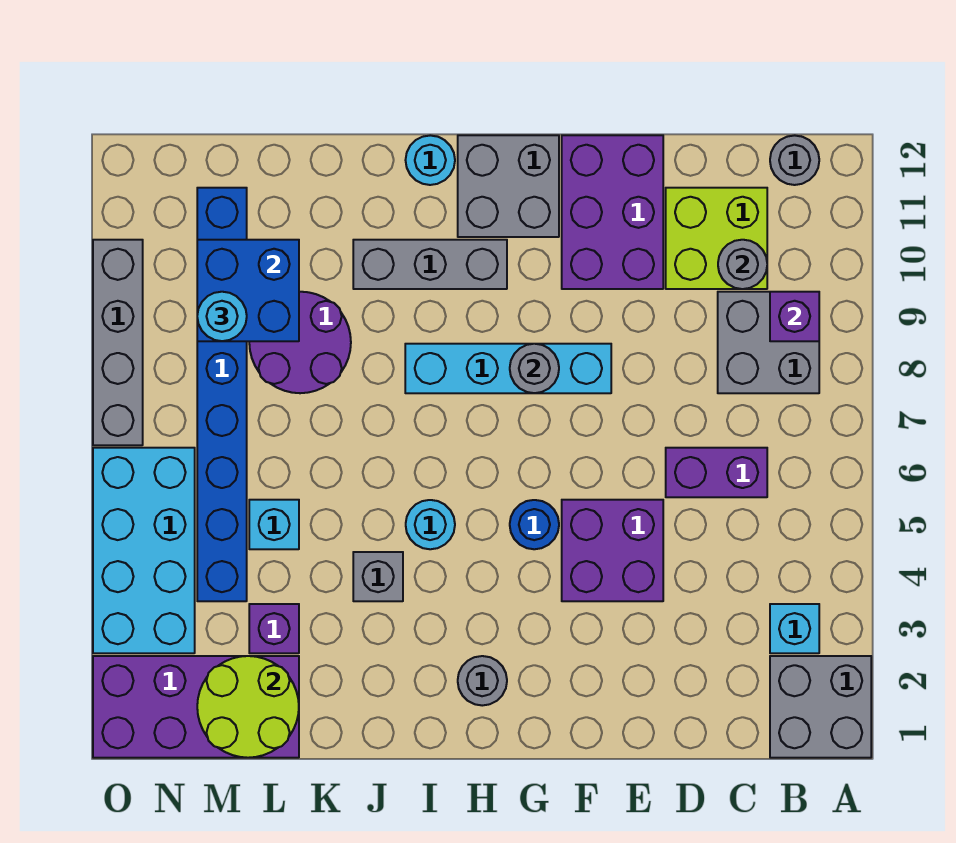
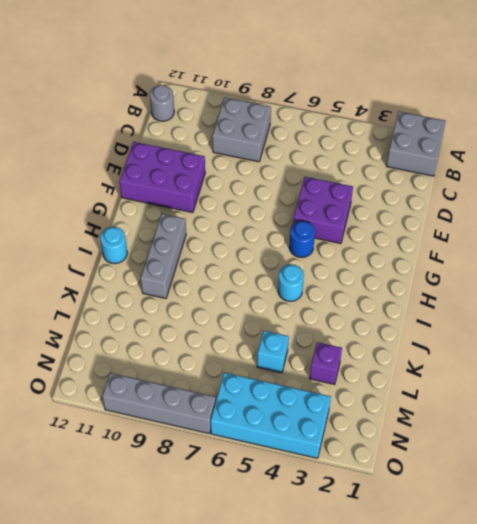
none -> cyan brick B3 level 1
none -> purple brick C6:D6 level 1
none -> lime brick C10:D11 level 1

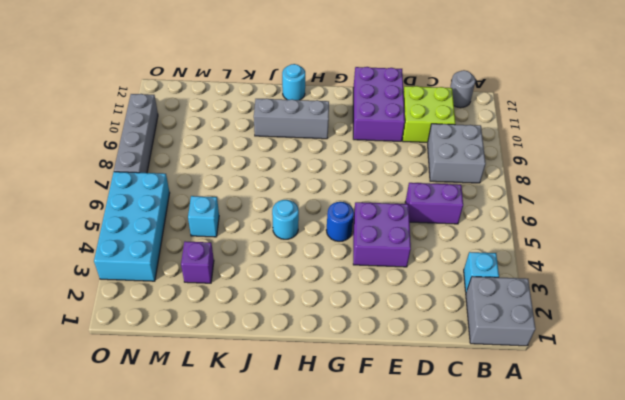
none -> cyan brick F8:I8 level 1
none -> grey brick G11:H12 level 1
none -> grey round brick H2 level 1

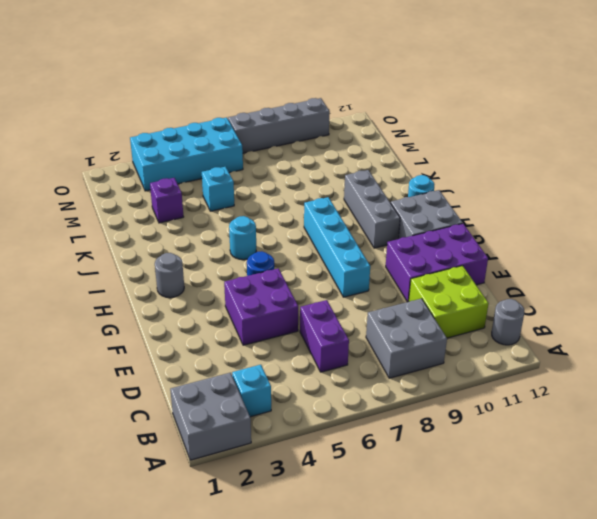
none -> grey brick J4 level 1
none -> purple round brick K8:L9 level 1
none -> purple brick L1:O2 level 1

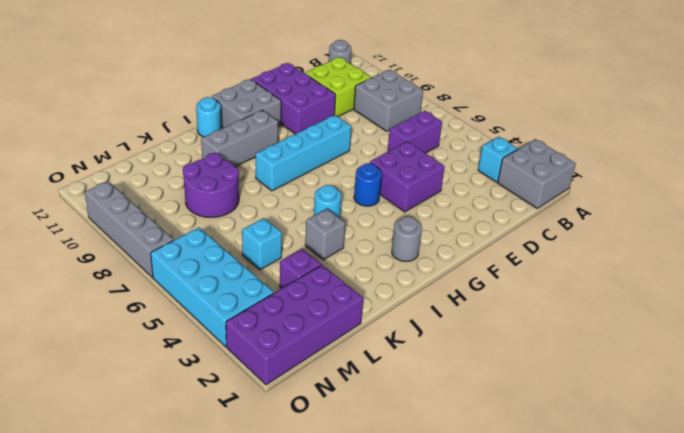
none -> blue brick M4:M11 level 1
none -> purple brick B9 level 2
none -> grey round brick C10 level 2

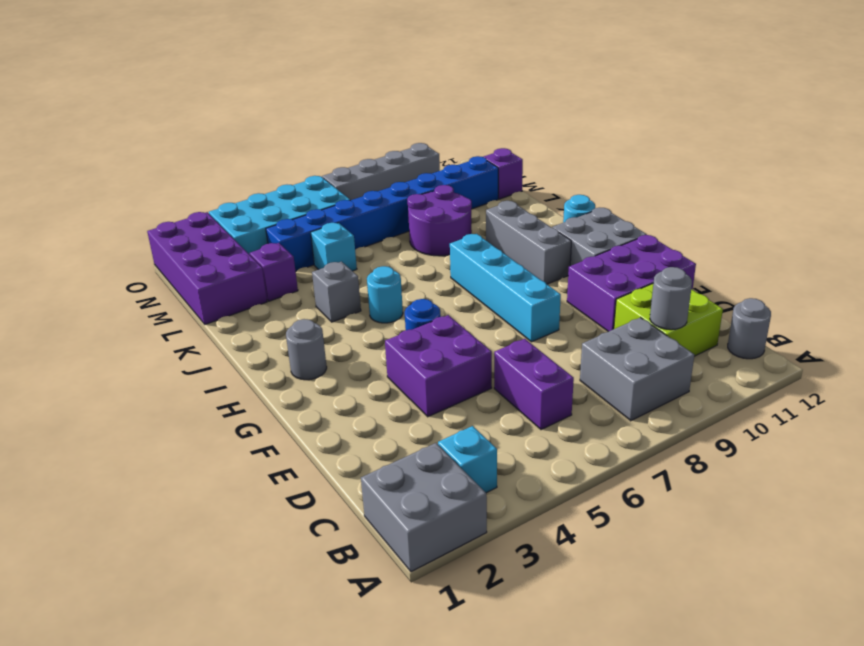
purple brick M12 level 1 -> purple brick B9 level 2
none -> grey round brick G8 level 2
none -> lime round brick L1:M2 level 2
none -> blue brick L9:M10 level 2

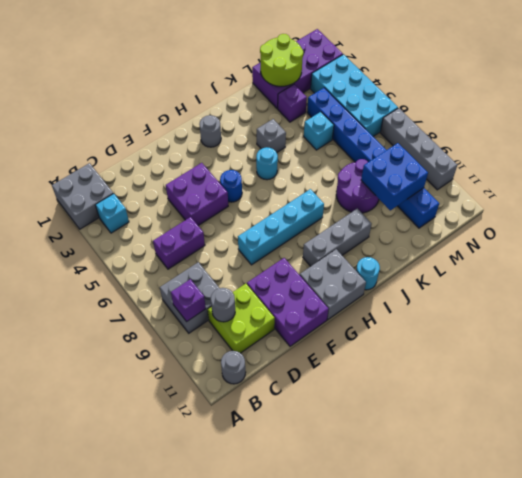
none -> grey round brick G8 level 2
none -> cyan round brick M9 level 3

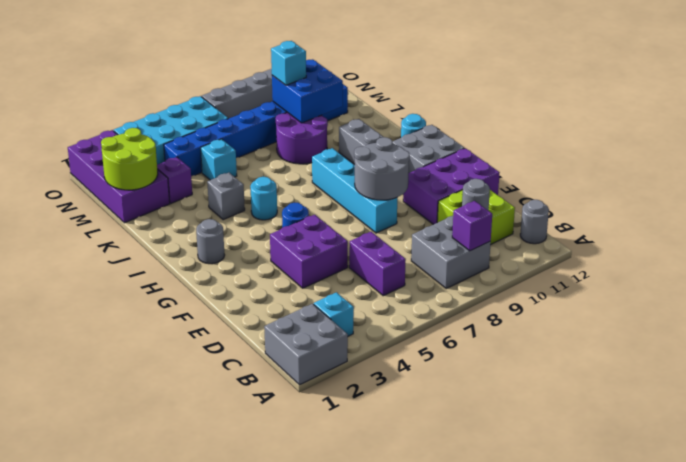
grey round brick F8:G9 level 2 -> grey round brick G8 level 2
cyan brick M9 level 3 -> cyan round brick M9 level 3

